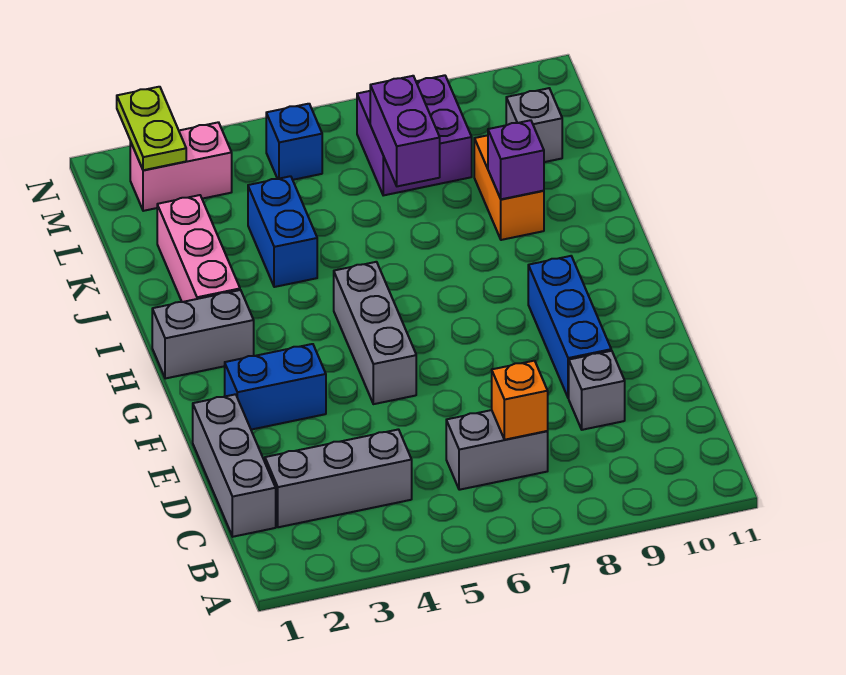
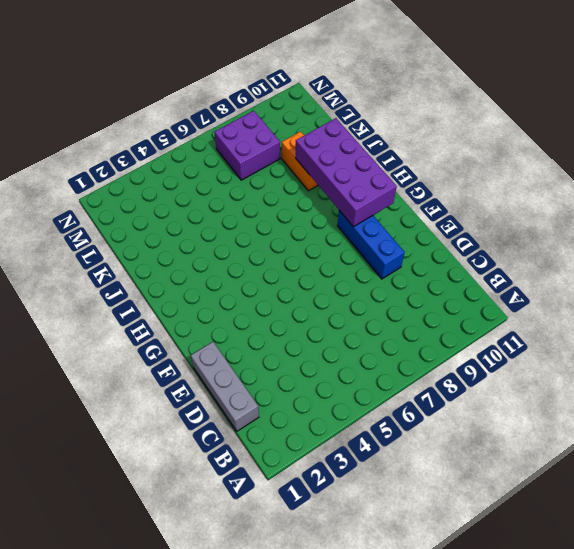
purple brick G9:J10 level 2 -> purple brick J9 level 2
none -> grey brick C2:C4 level 1
none -> grey brick C6:C7 level 1
none -> grey brick D9 level 1

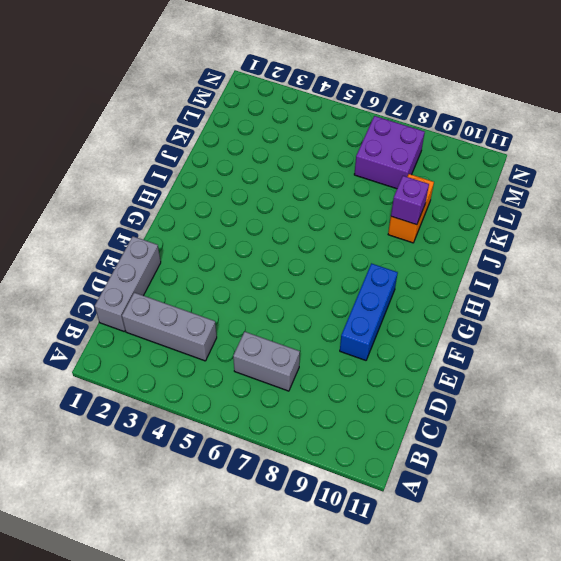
none -> grey brick D9 level 1
none -> blue brick F2:F3 level 1
none -> grey brick F5:H5 level 1

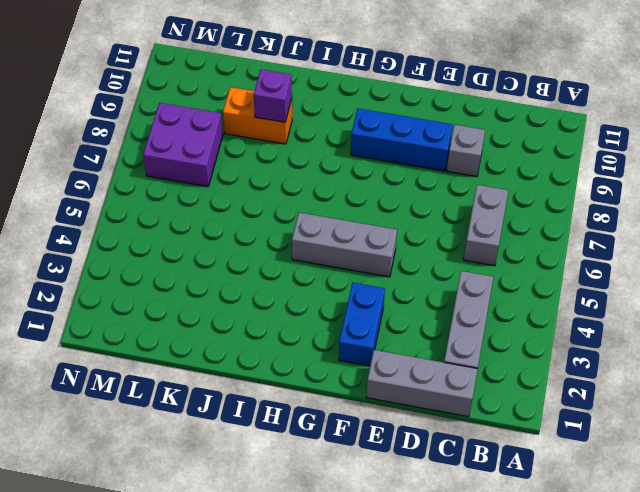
none -> grey brick H1:H2 level 1
none -> pink brick I2:K2 level 1
none -> blue brick J4:K4 level 1

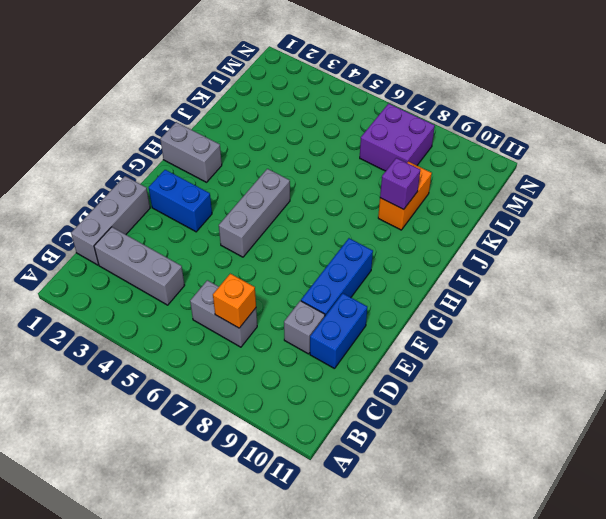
blue brick D10:E10 level 1 -> blue brick J4:K4 level 1
none -> pink brick I2:K2 level 1
none -> grey brick L10 level 1
none -> pink brick M2:M3 level 1

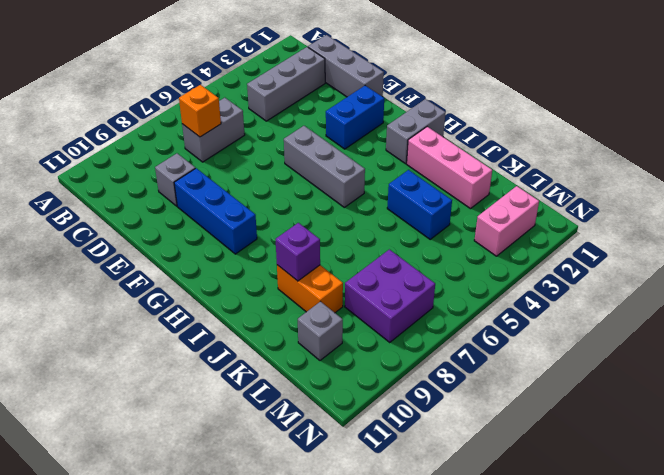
none -> blue brick M5 level 1
none -> purple brick K7:L7 level 2
none -> lime plate M2:N2 level 2

